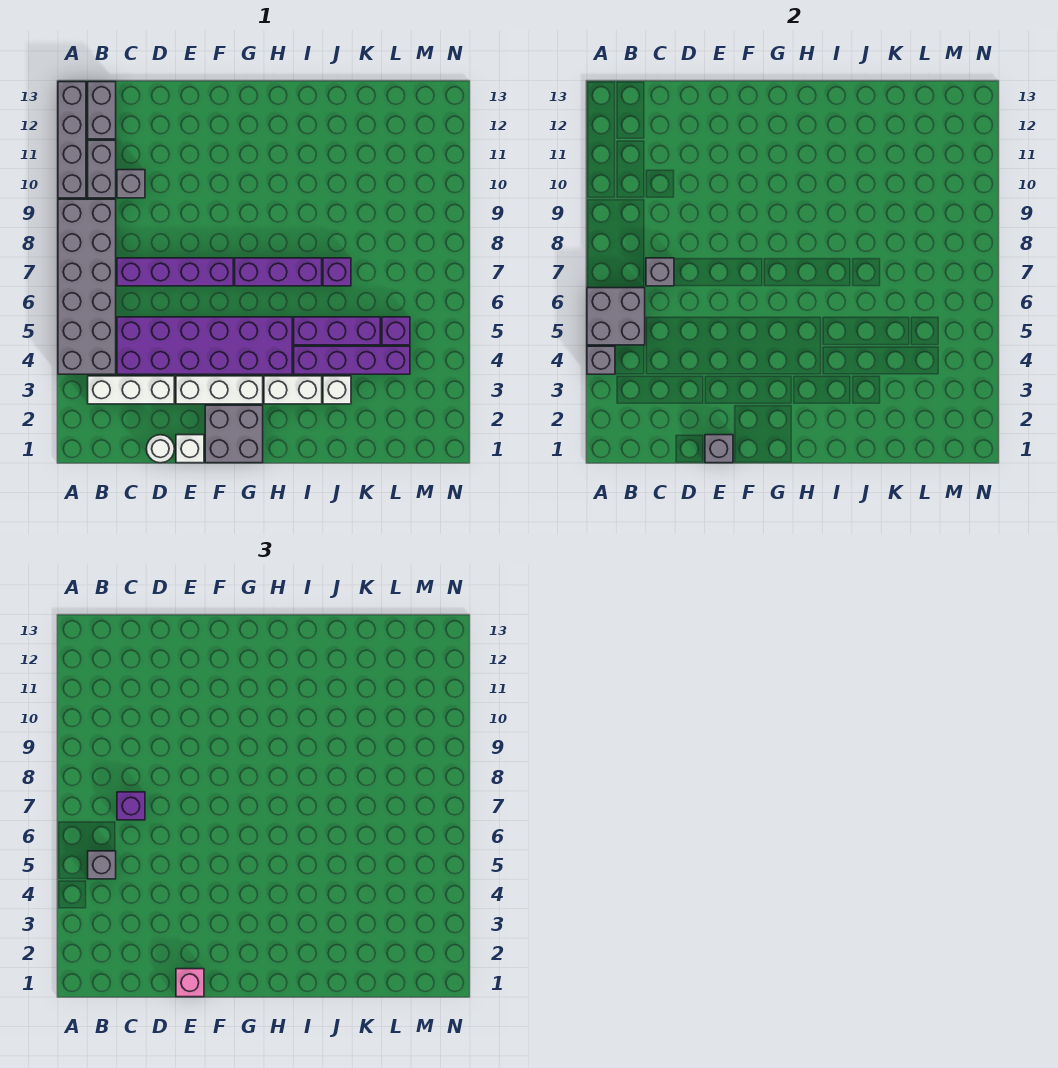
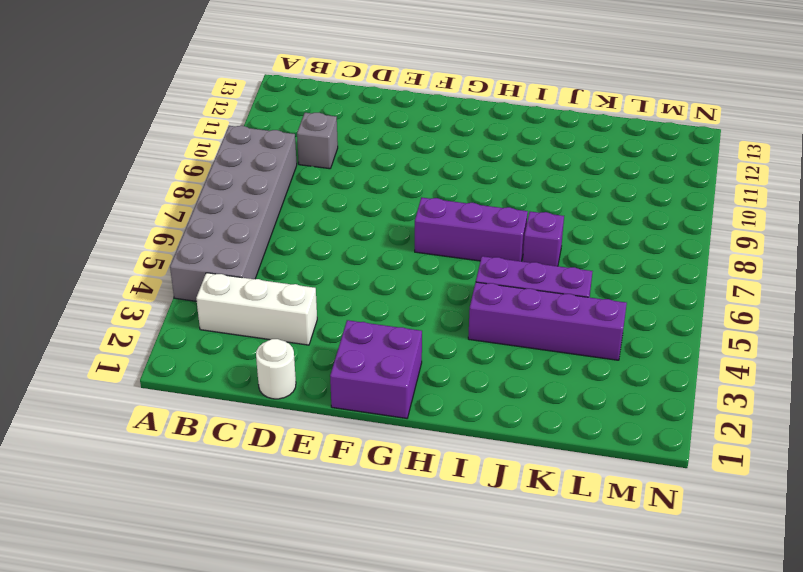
purple brick F1:G2 level 1 -> grey brick F1:G2 level 1
none -> grey brick A10:A13 level 1
none -> grey brick B10:B11 level 1
none -> grey brick B12:B13 level 1

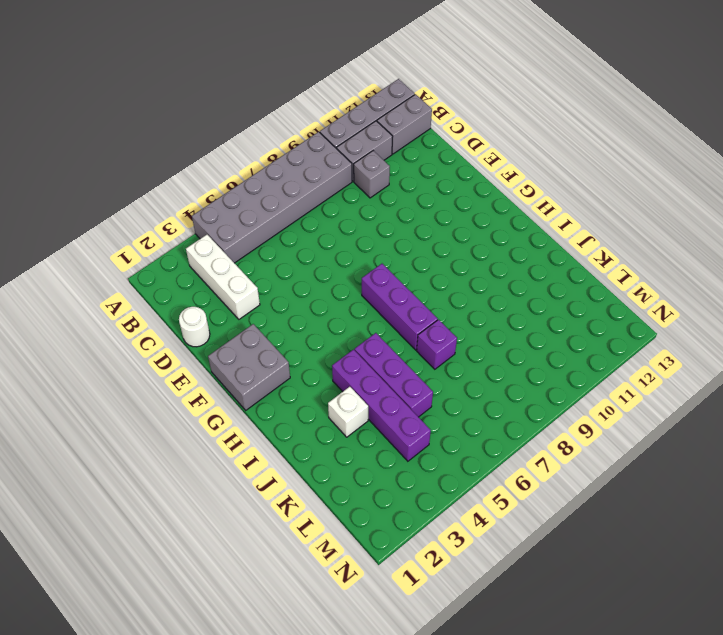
none -> purple brick C4:H5 level 1
none -> purple brick C7:F7 level 1
none -> white brick E1 level 1

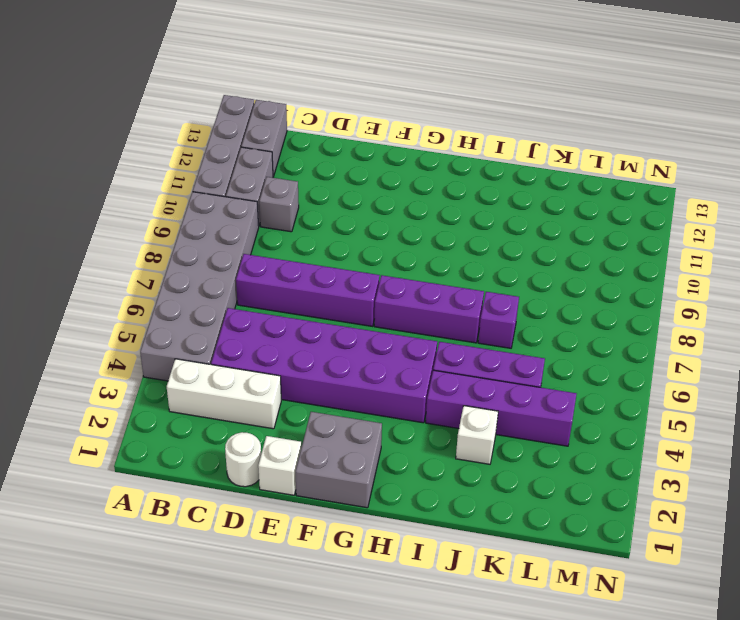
none -> white brick E3:G3 level 1
none -> white brick H3:I3 level 1
none -> purple brick L5 level 1

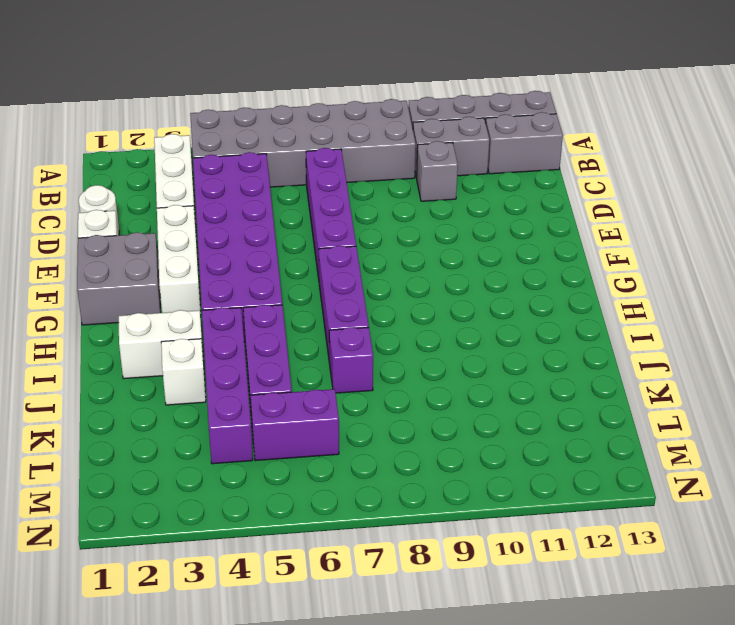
white brick I2:I3 level 1 -> white brick H3:I3 level 1
purple brick L5:L6 level 1 -> purple brick L5 level 1
none -> grey brick A4 level 2
none -> grey brick A5:B6 level 2
none -> grey brick C7 level 2

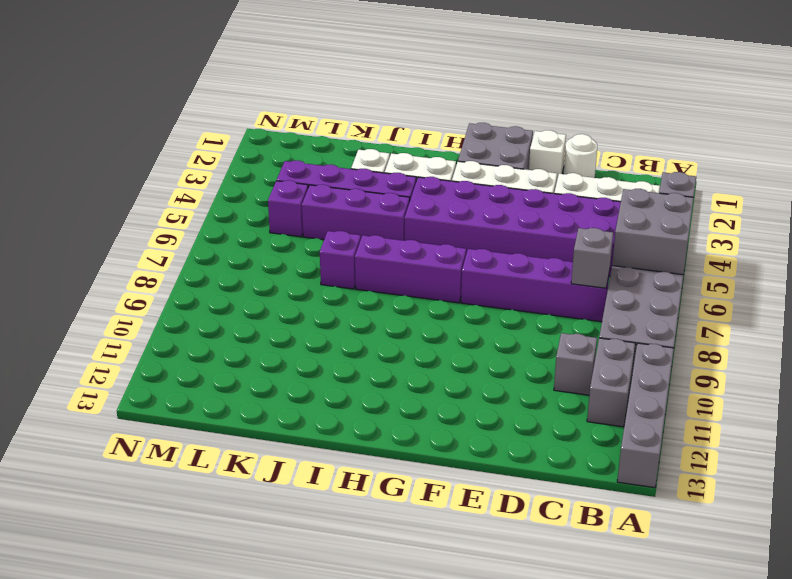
none -> grey brick B12:B13 level 1
none -> grey brick E1 level 2
none -> grey brick B5 level 3

